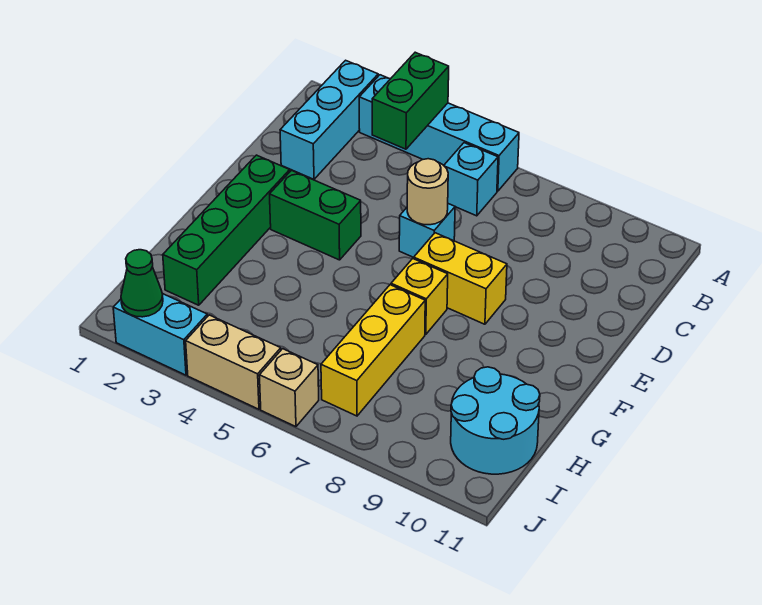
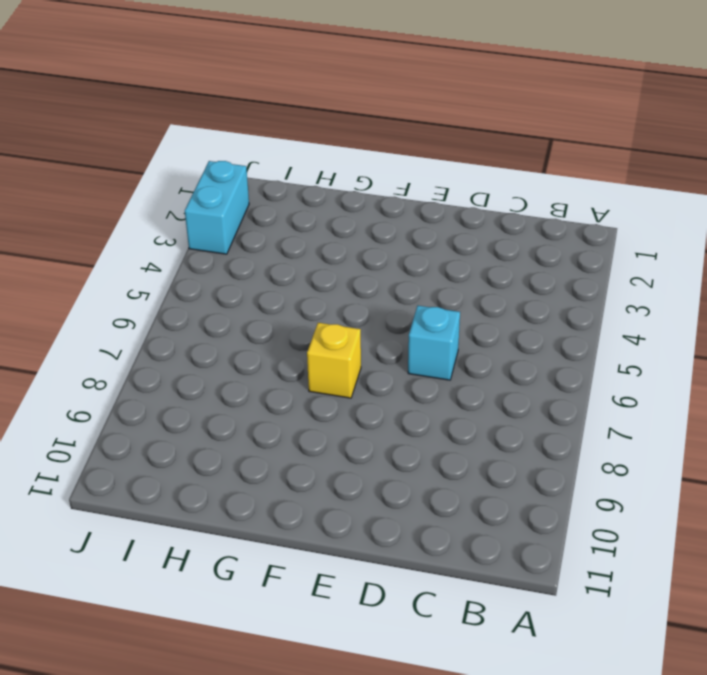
none -> cyan brick A2:C2 level 1
none -> cyan brick A3:A6 level 1
none -> cyan brick B6 level 1

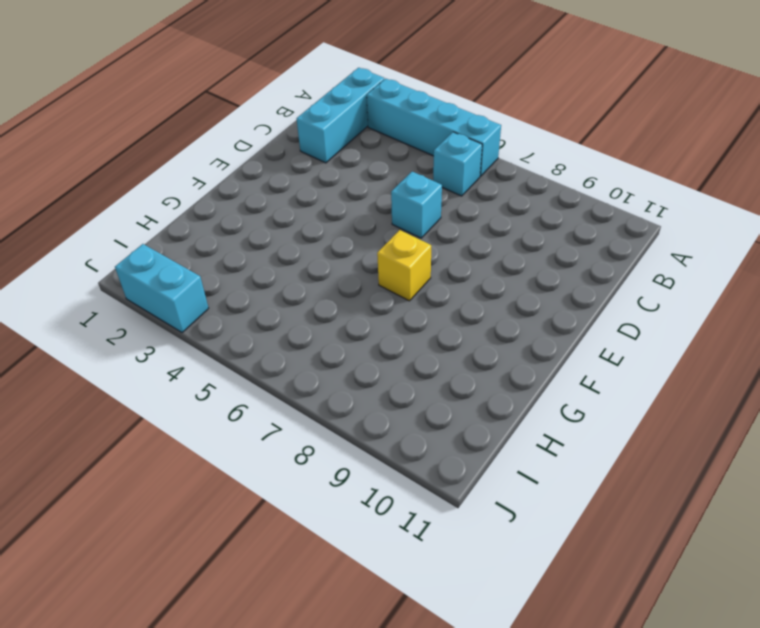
none -> green brick E2:H2 level 1
none -> green brick E3:E4 level 1
none -> yellow brick E7:E8 level 1

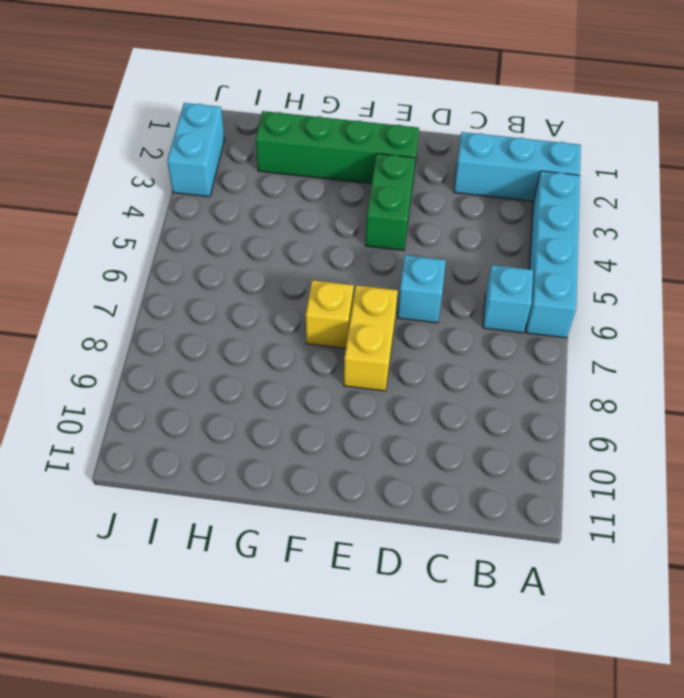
none -> yellow brick G7:I7 level 1
none -> cyan round brick H10:I11 level 1
none -> tan brick J4:J5 level 1

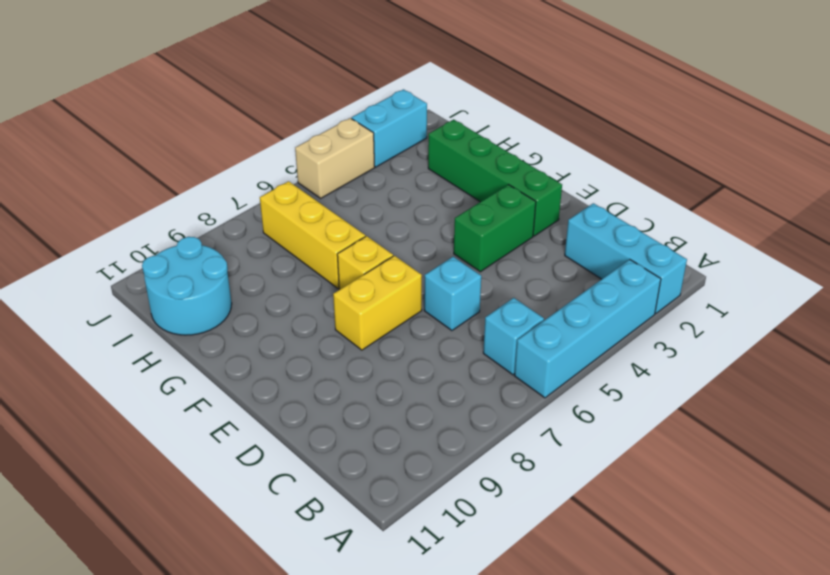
none -> tan brick J6 level 1
none -> green brick A4:B4 level 2
none -> tan round brick D6 level 2

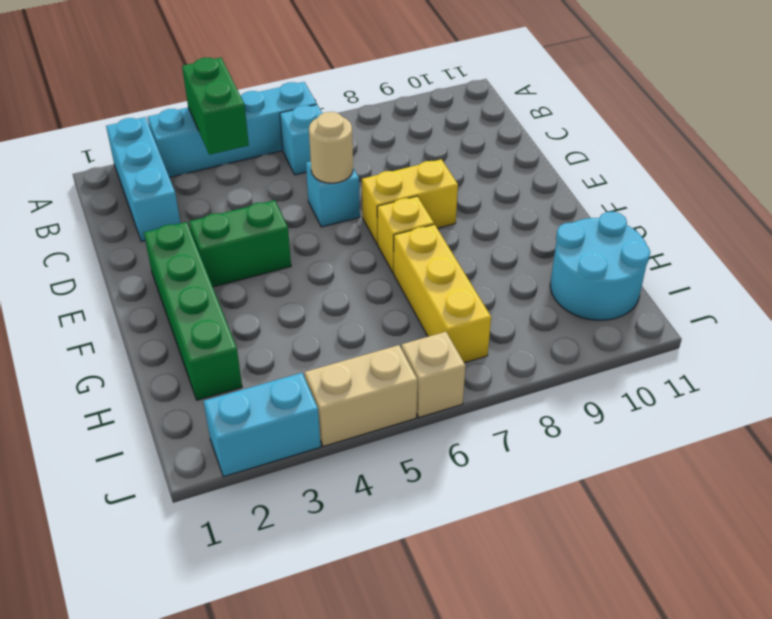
none -> green cone J2 level 2

